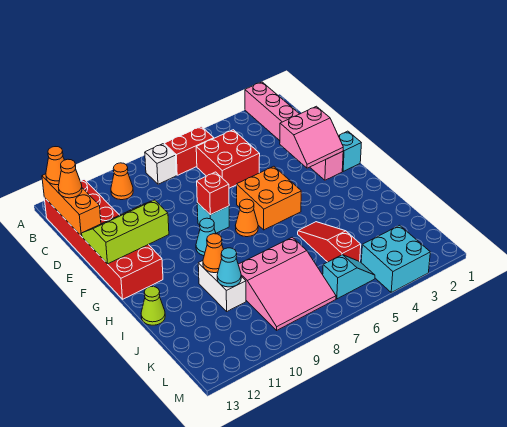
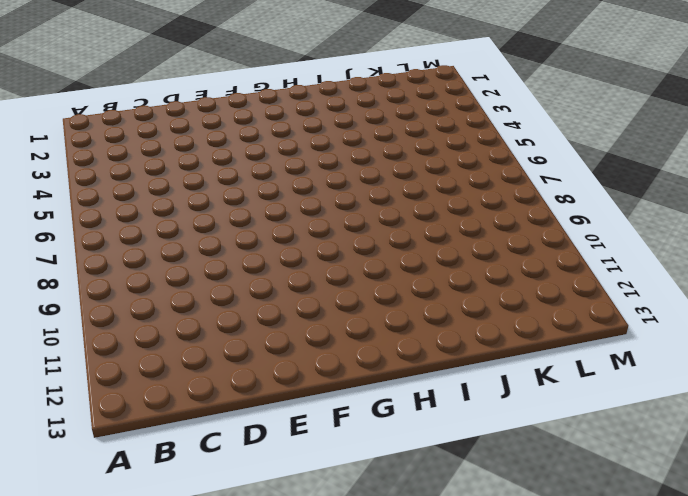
none -> pink brick A2:F2 level 1
none -> red brick B6:B7 level 1
none -> white brick B8 level 1

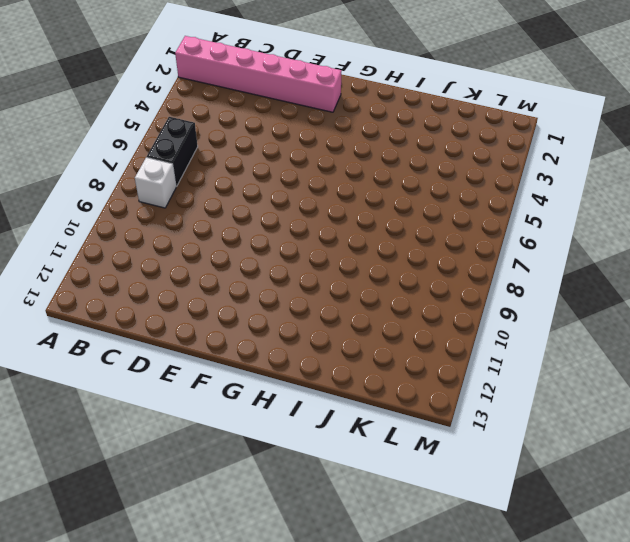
black brick B6:B7 level 1 -> red brick B6:B7 level 1
none -> orange cone B10 level 1
none -> red brick B12:G13 level 1
none -> red brick C5:D6 level 1

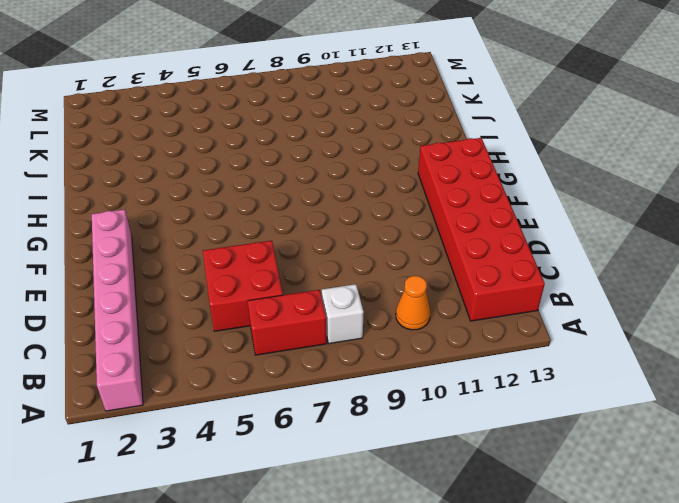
none -> cyan brick F1 level 1
none -> orange brick F5:G6 level 1
none -> cyan brick F8 level 1

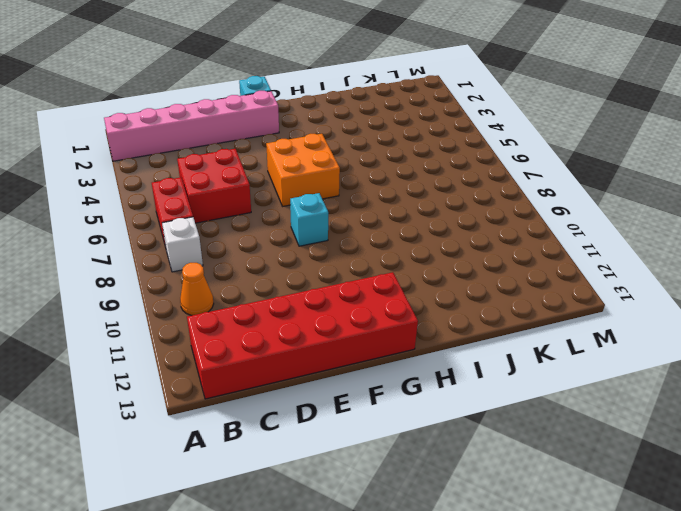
none -> orange cone G7 level 1
none -> cyan cone G9 level 1
none -> red slope I5:K5 level 1 top K

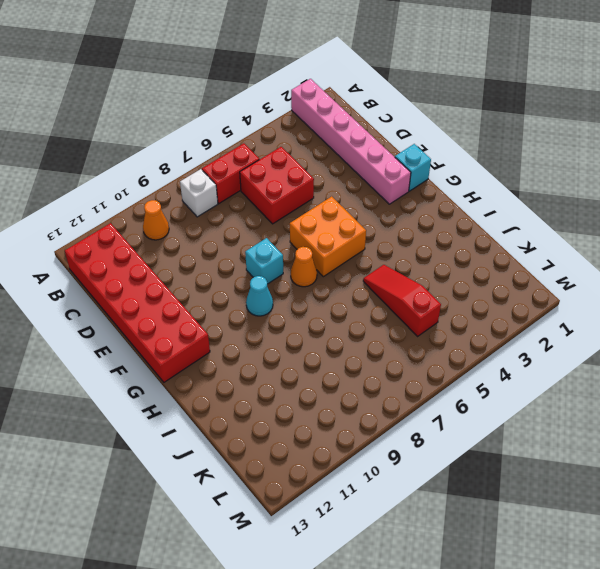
none -> white brick I10:J10 level 1
none -> lime cone I13 level 1
none -> pink slope J7:L9 level 1 top J

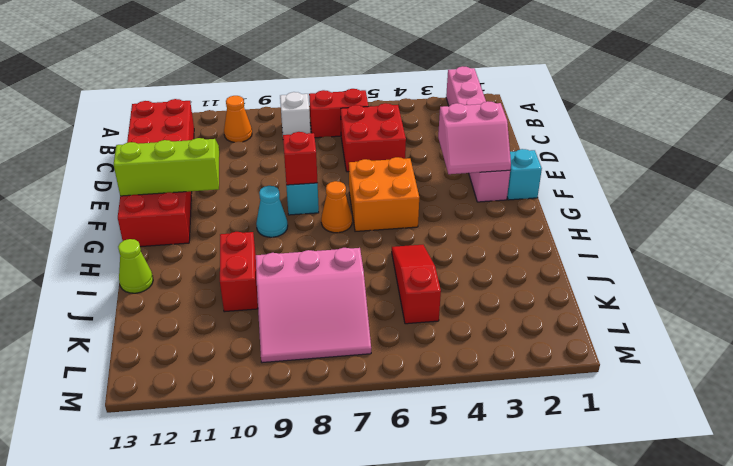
red brick I10:J10 level 1 -> white brick I10:J10 level 1
none -> cyan brick L3:M4 level 1
none -> cyan slope L5:L6 level 1 top 6
none -> orange brick B13:D13 level 2

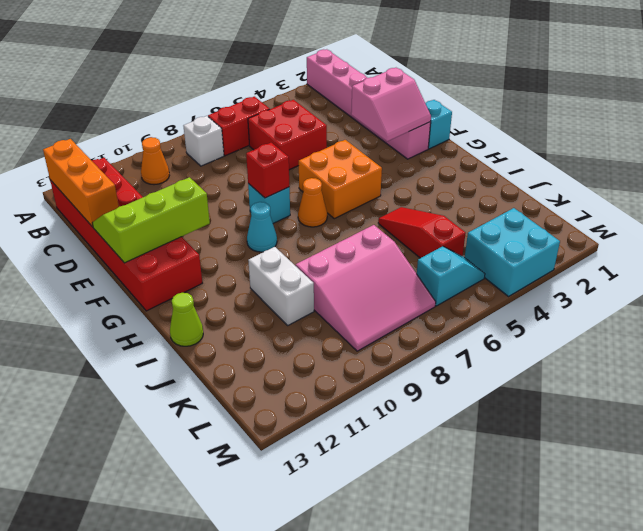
none -> orange cone I10 level 2
none -> cyan cone J10 level 2
none -> orange cone B13 level 3

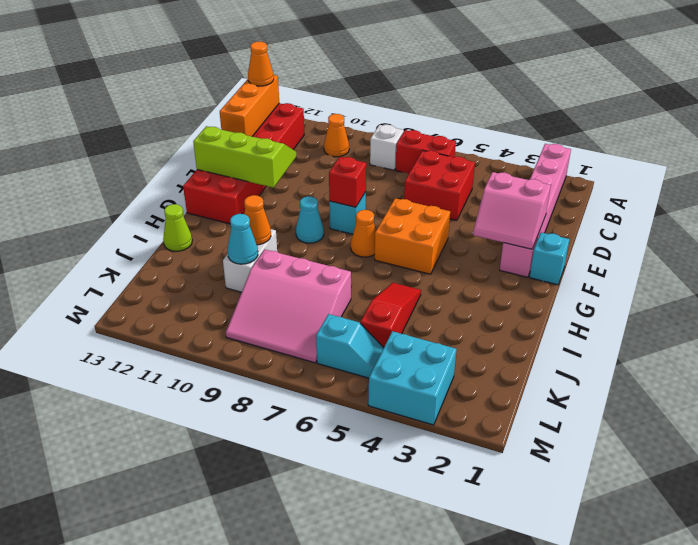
none -> orange cone C13 level 3

